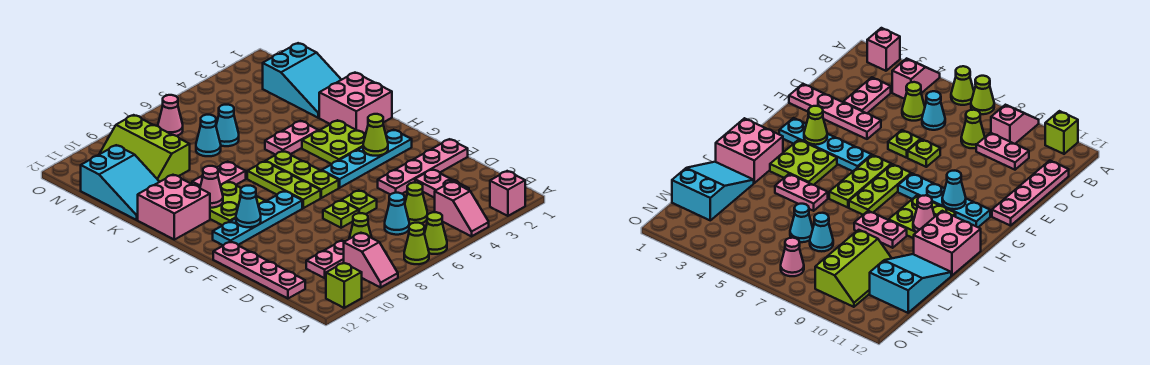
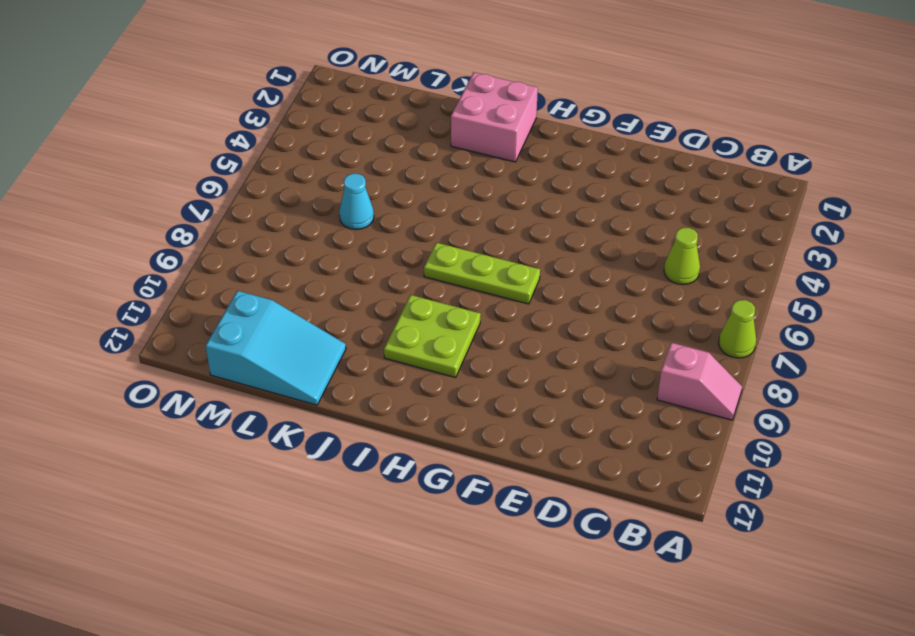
none -> pink brick A2 level 1
none -> pink slope A4:B4 level 1 top B
none -> lime cone A6 level 1
none -> lime brick A11 level 1

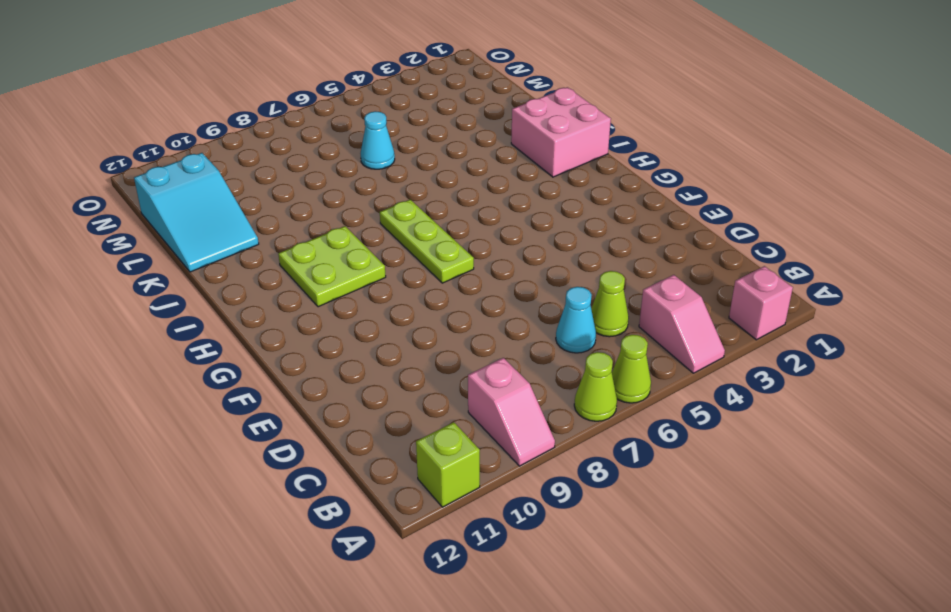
none -> pink plate C3:D3 level 1
none -> lime cone C8 level 1
none -> pink plate C9:C10 level 1
none -> pink plate C12:F12 level 1

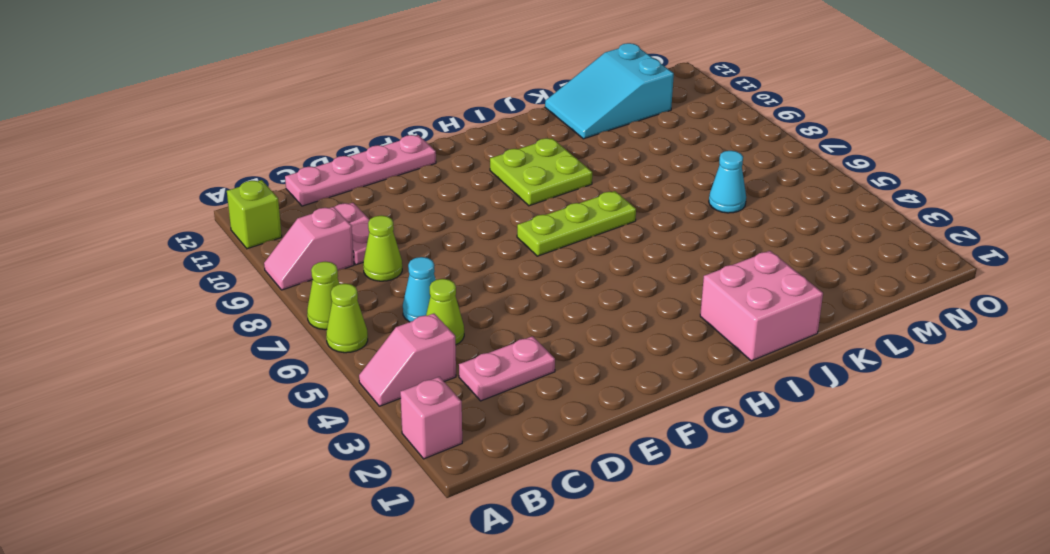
none -> pink plate E1:E4 level 1
none -> lime plate E6 level 1
none -> lime plate E7 level 1
none -> cyan plate G2:G5 level 1

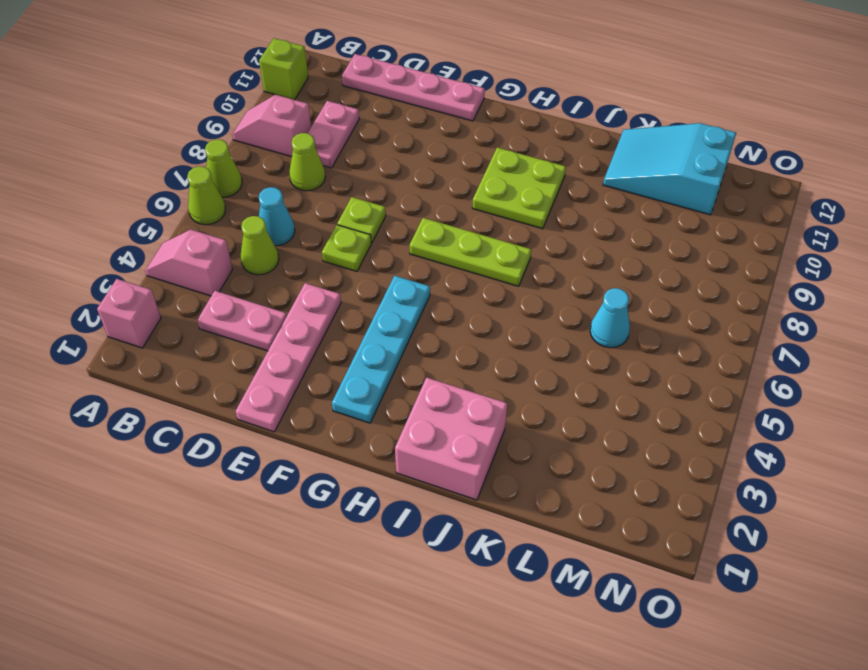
none -> lime plate G6:I6 level 1
none -> cyan plate G8:G11 level 1
none -> lime plate H3:I4 level 1
none -> pink brick I11:J12 level 1

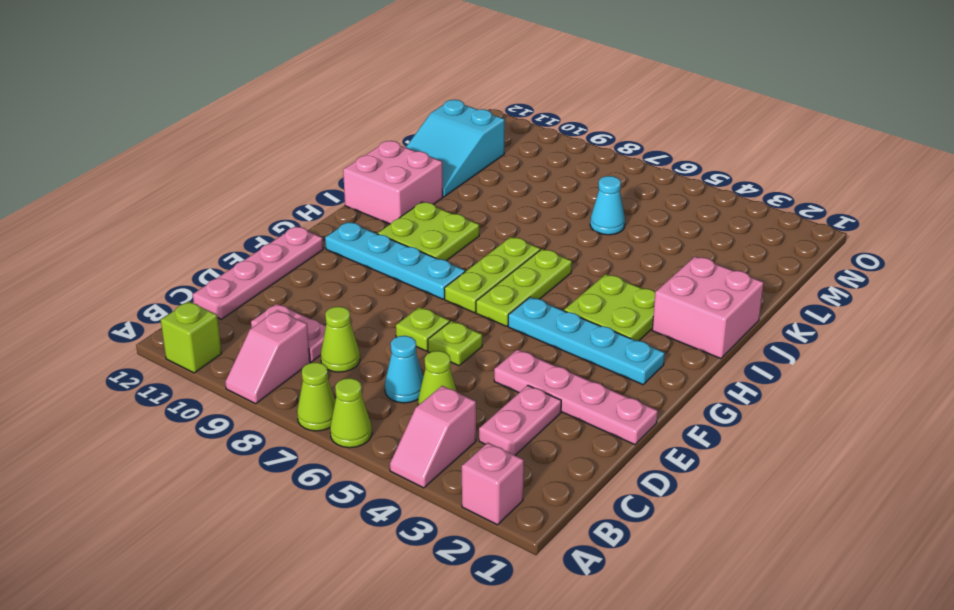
none -> pink plate J4:J5 level 1
none -> pink plate J8:J9 level 1
none -> cyan slope K1:M2 level 1 top M
none -> cyan cone L7 level 1

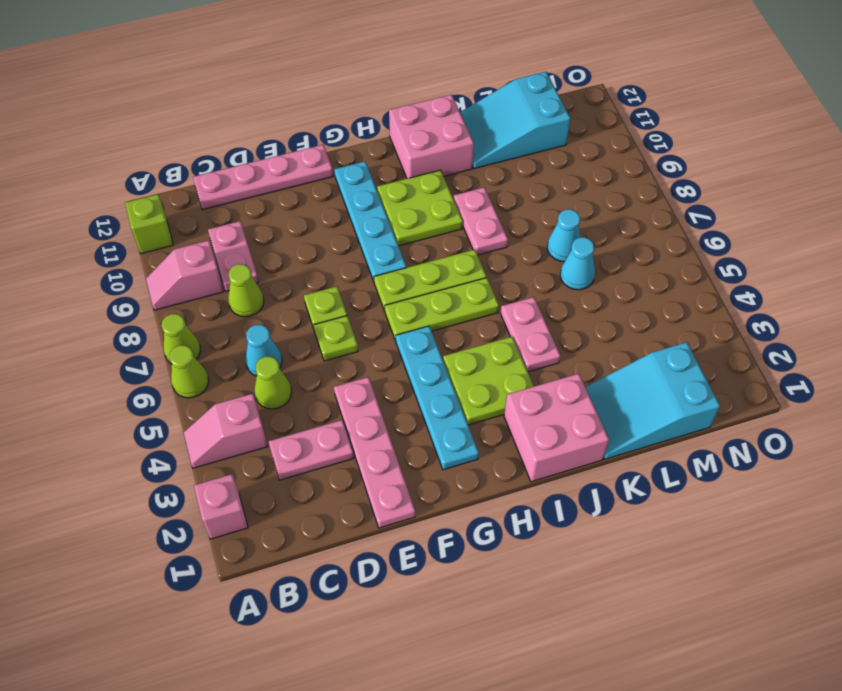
none -> lime slope L9:N10 level 1 top 9
none -> pink cone N7 level 1
none -> lime cone G3 level 2
none -> cyan cone G10 level 2

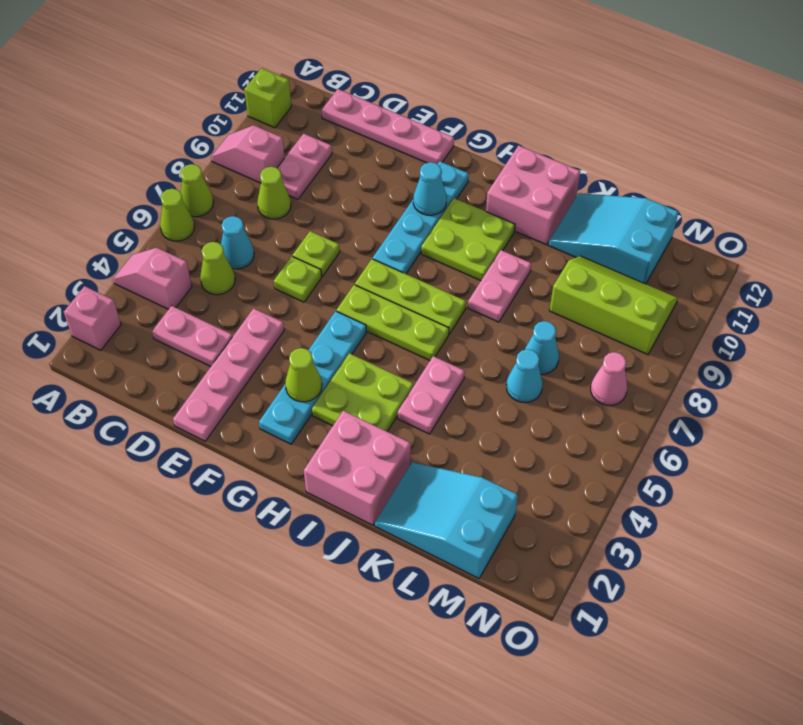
none -> pink cone I10 level 2

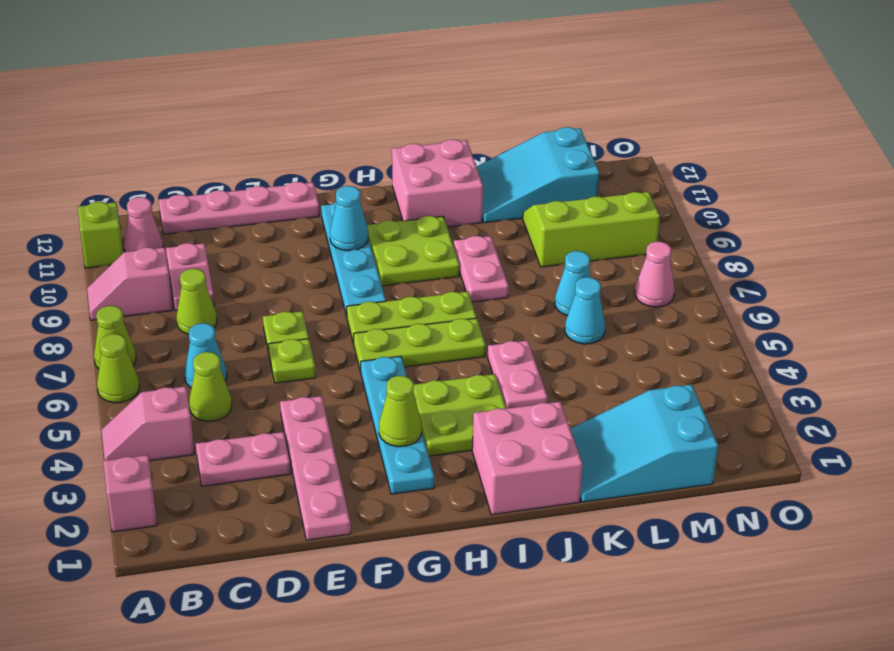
pink cone B11 level 1 -> pink cone I10 level 2

